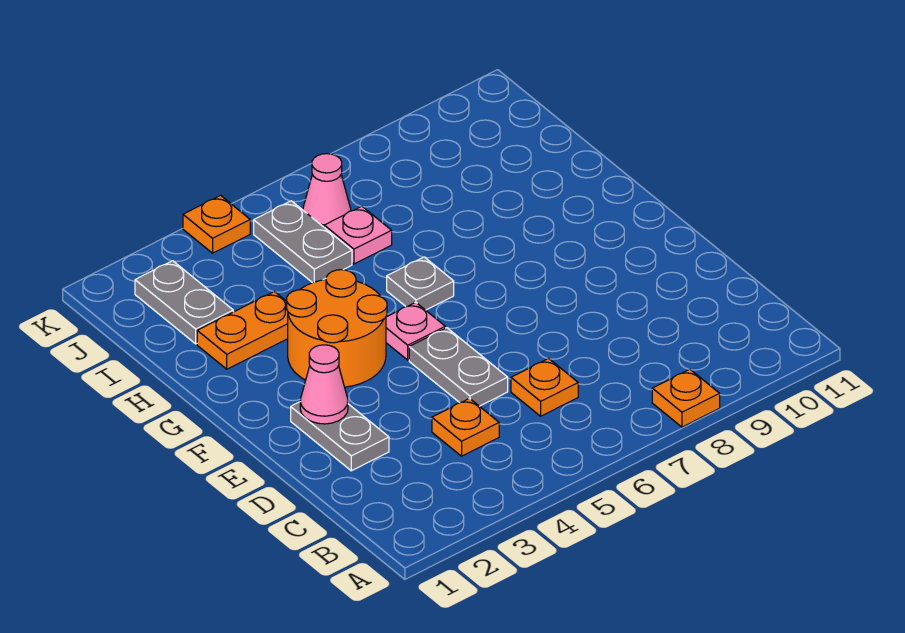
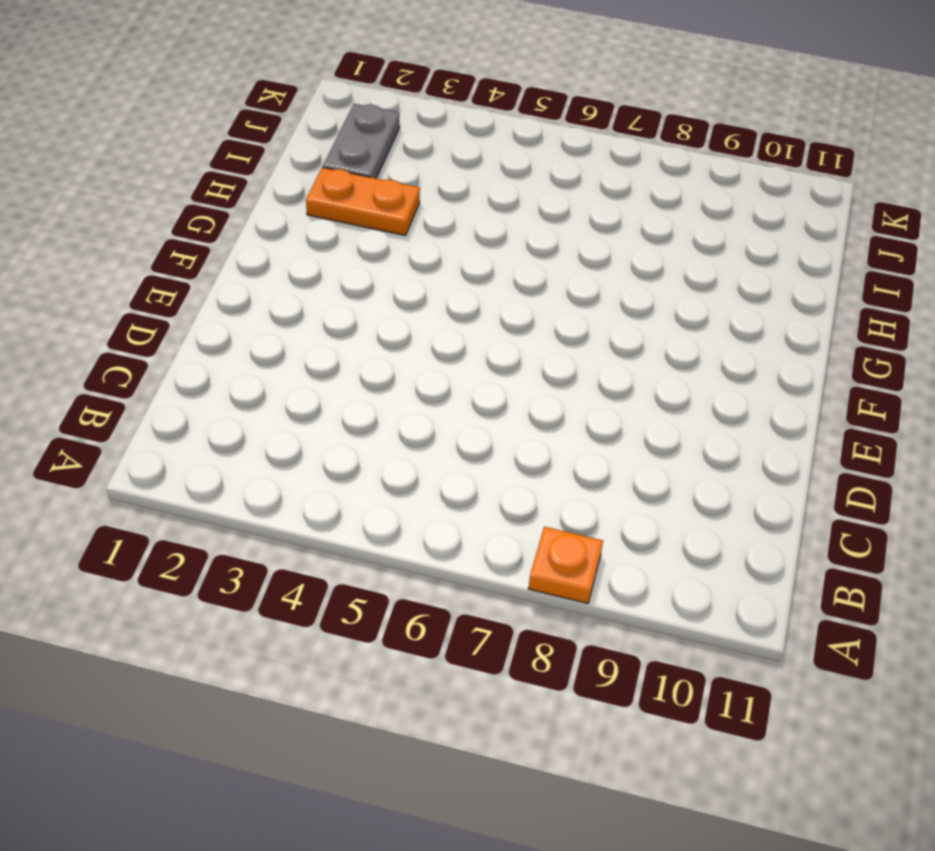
none -> orange plate C4 level 1
none -> orange plate C6 level 1
none -> grey plate D2:E2 level 1

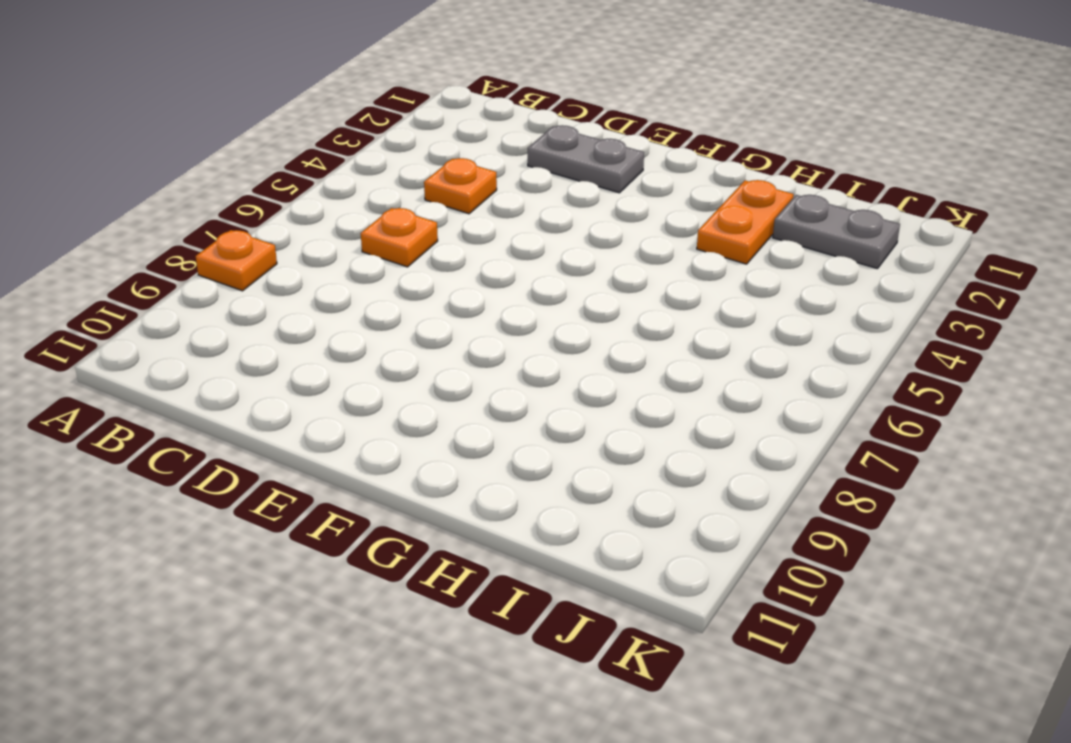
none -> grey plate D5:E5 level 1
none -> orange round brick F3:G4 level 1
none -> pink plate F5 level 1

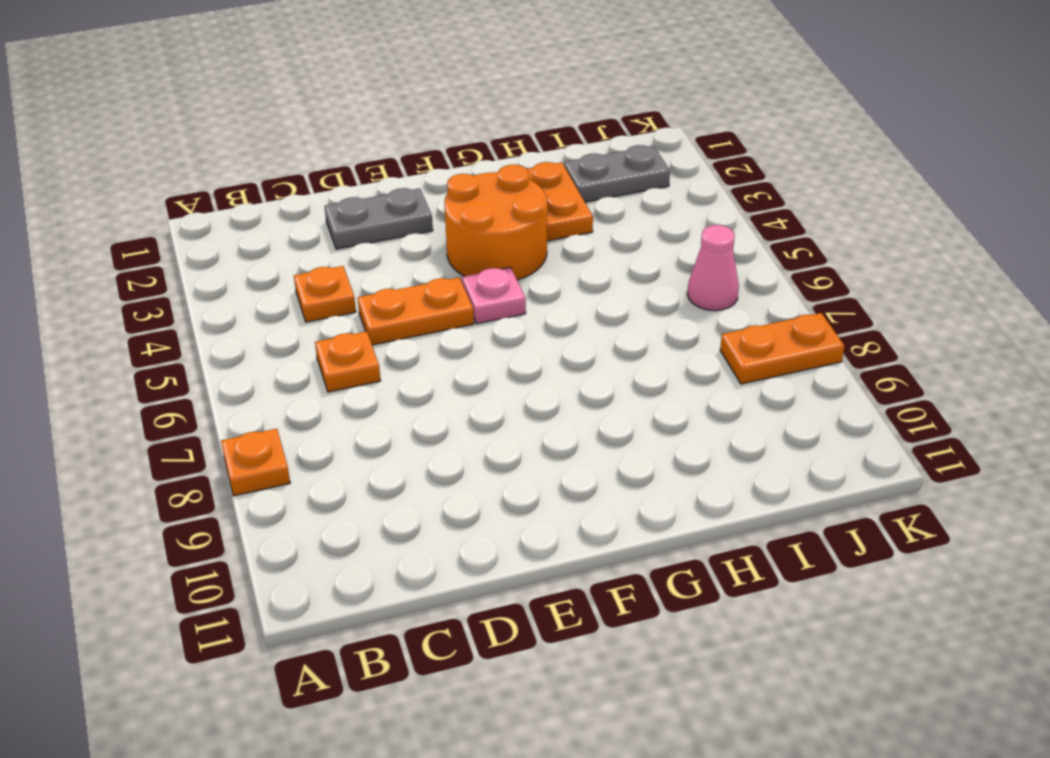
orange plate D5:E5 level 1 -> grey plate D5:E5 level 1
orange plate J8:K8 level 1 -> none
none -> grey plate G6 level 1
none -> grey plate I5:J5 level 1
none -> pink plate I6 level 1

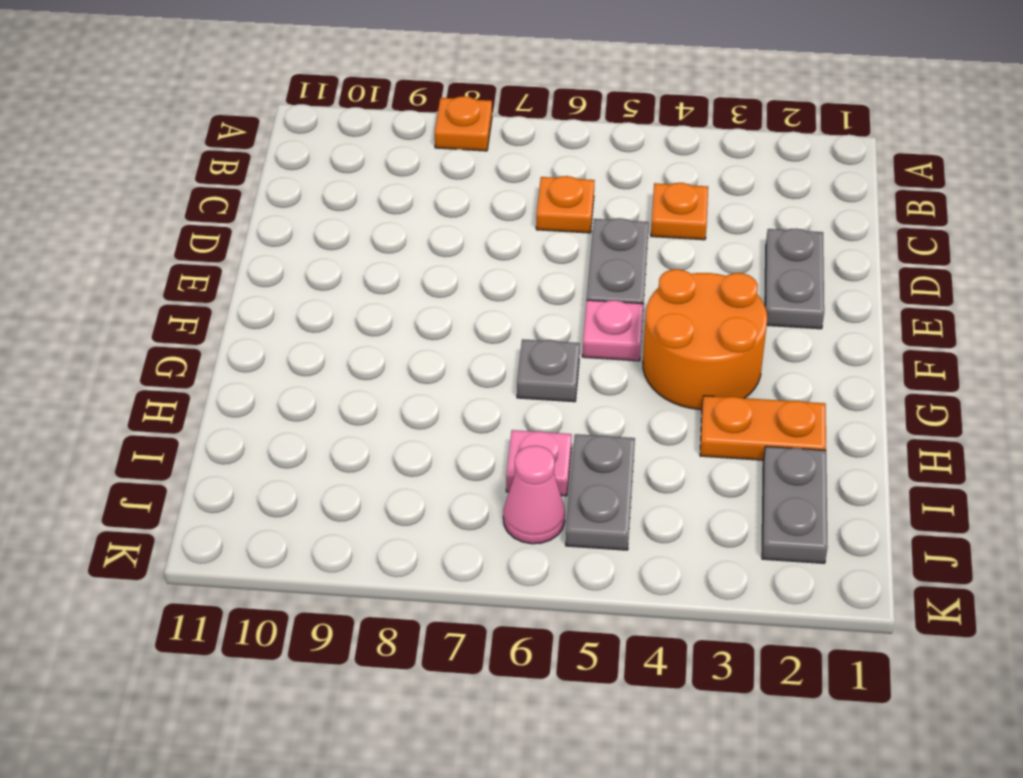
none -> orange plate K4 level 1
none -> pink cone E2 level 2

